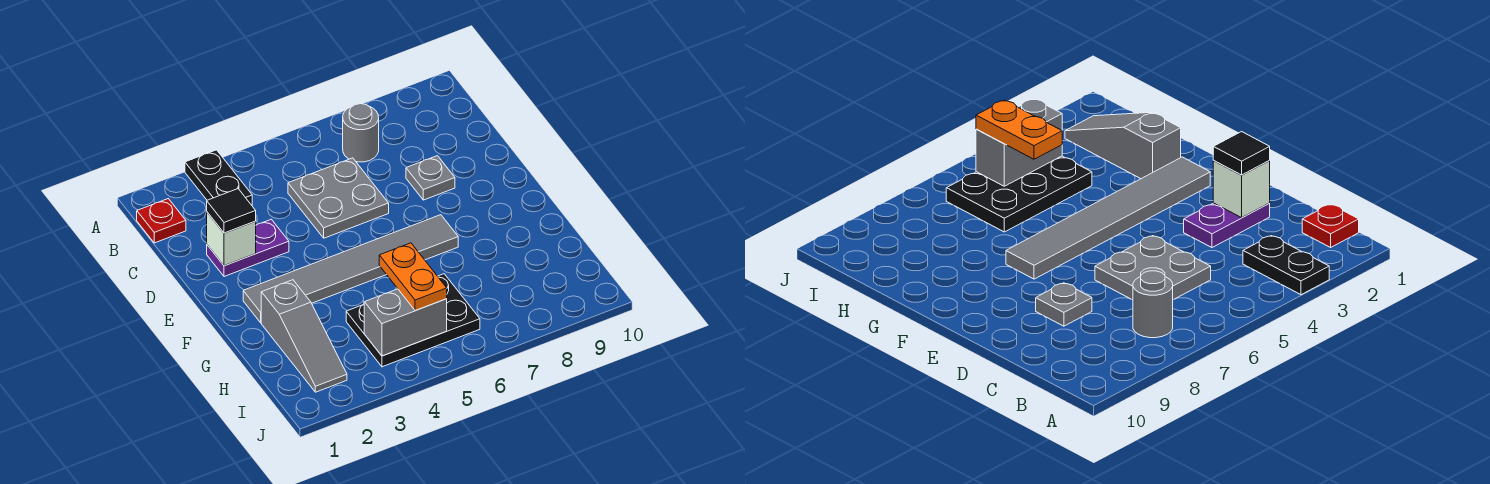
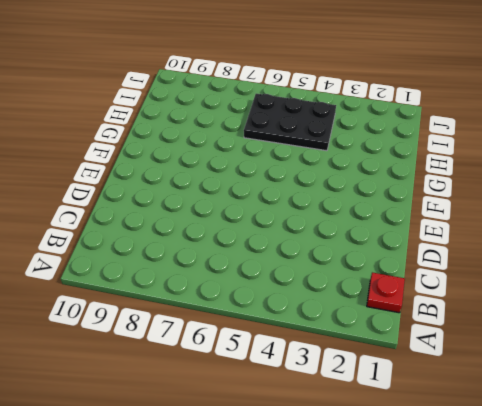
none -> black plate A3:B3 level 1
none -> grey round brick B7 level 1
none -> grey plate C5:D6 level 1

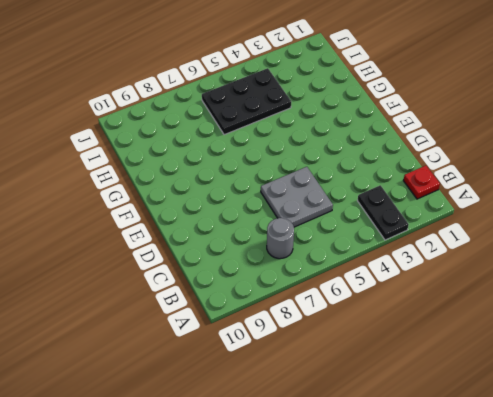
none -> purple plate D2:D3 level 1
none -> grey plate D8 level 1
none -> grey tile F2:F7 level 1

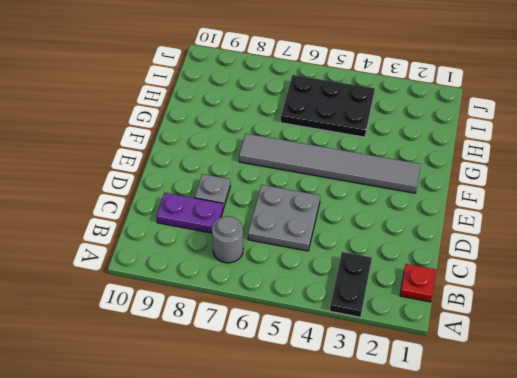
purple plate C8:C9 level 1 -> purple plate D2:D3 level 1
none -> grey slope G2:I2 level 1 top G
none -> white brick D2 level 2
none -> grey brick I4:I5 level 2

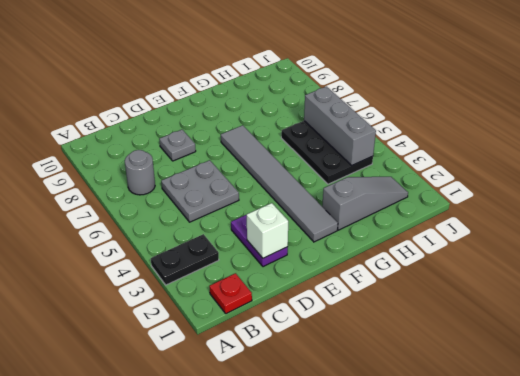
grey brick I4:I6 level 2 -> grey brick I4:I5 level 2
none -> black tile D2 level 3
none -> orange plate H5:I5 level 3

